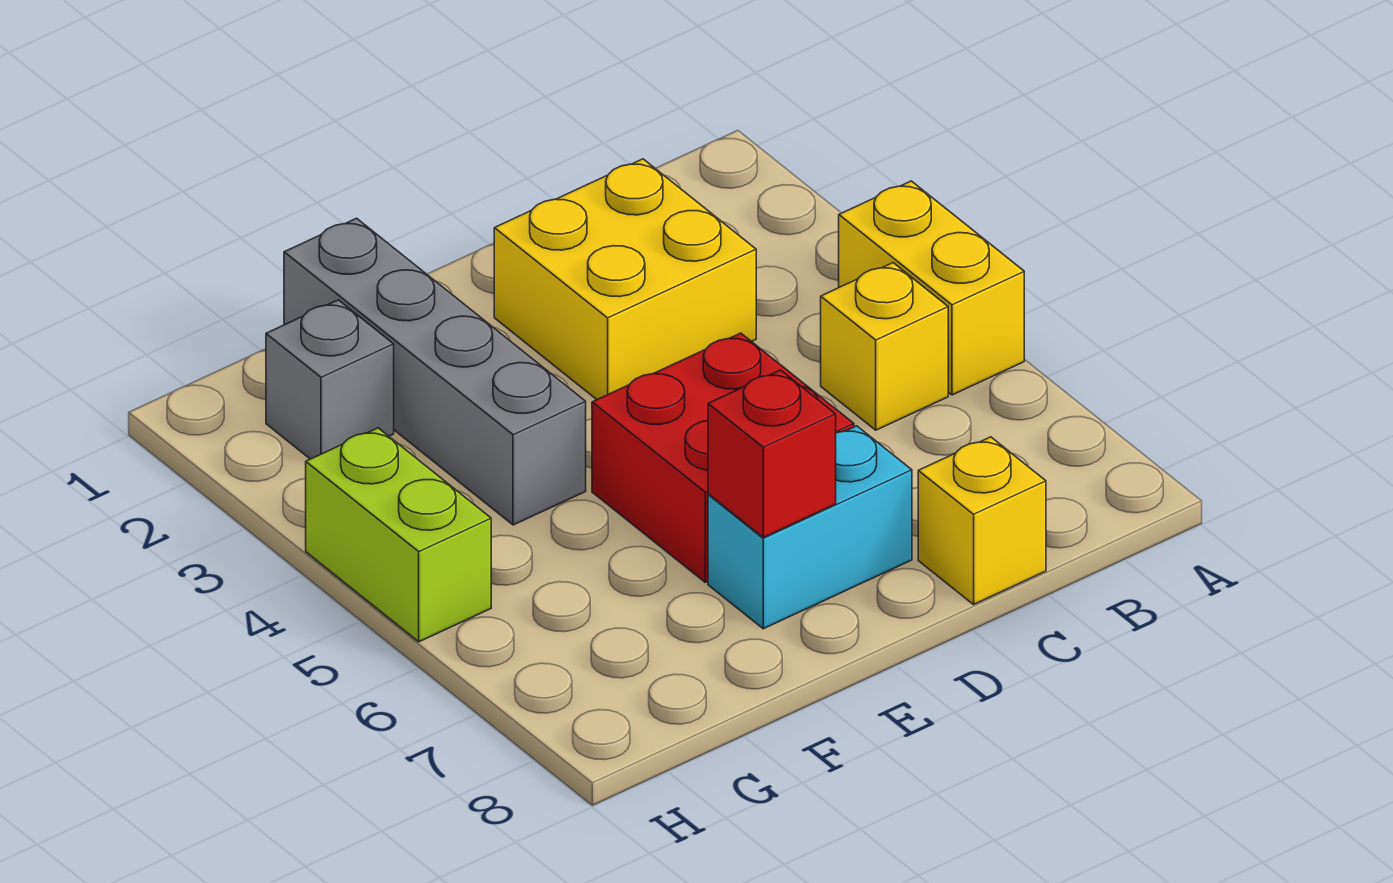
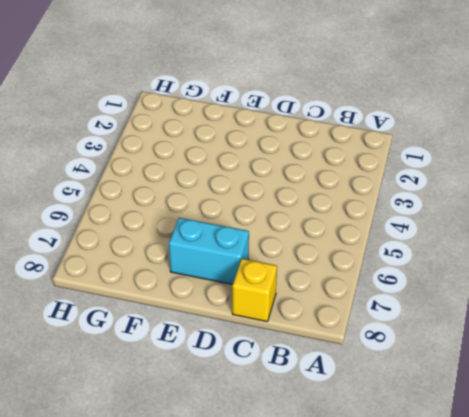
none -> yellow brick A4:A5 level 1
none -> yellow brick B5 level 1

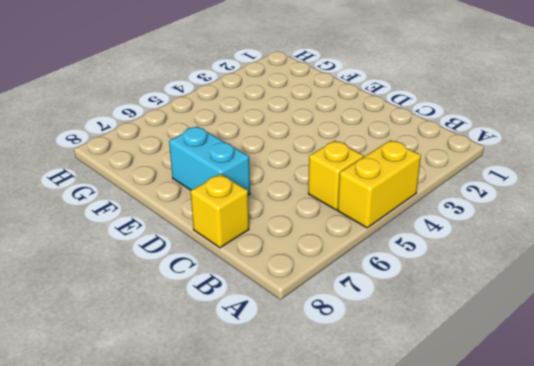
none -> yellow brick C2:D3 level 1
none -> red brick D5:E6 level 1

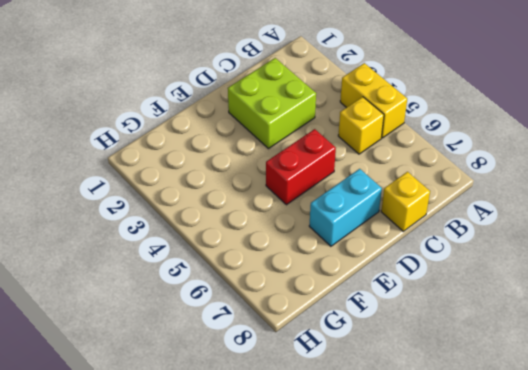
lime brick C2:D3 level 1 -> yellow brick C2:D3 level 1
red brick D5:E5 level 1 -> red brick D5:E6 level 1
none -> grey brick F1:F4 level 1
none -> grey brick G2 level 1

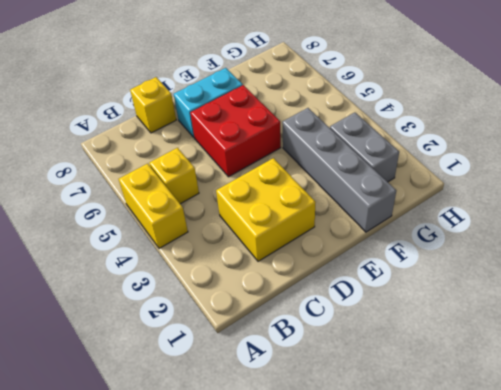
grey brick G2:G3 level 1 -> grey brick G2 level 1
none -> lime brick H4:H5 level 1
none -> red brick E7 level 2

